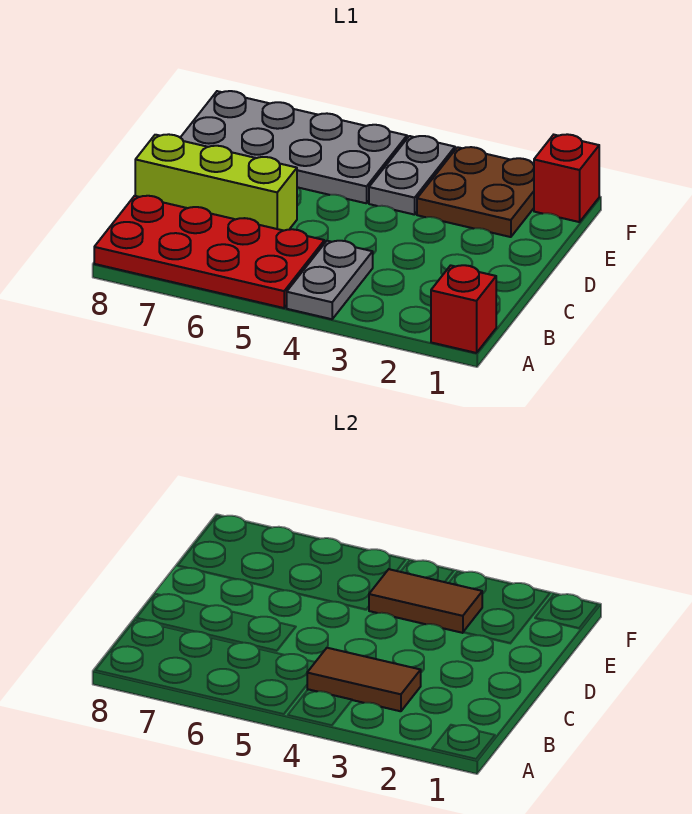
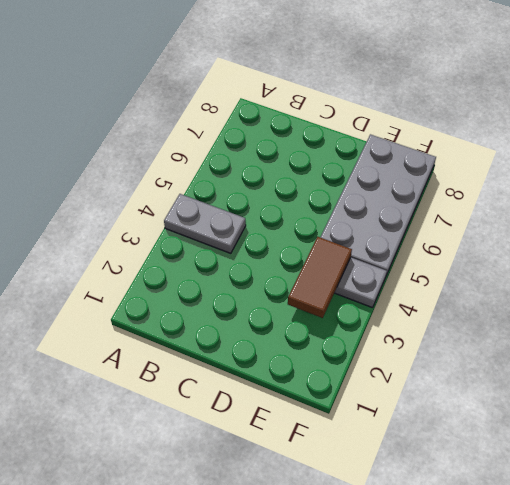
none -> red brick A1 level 1
none -> red plate A5:B8 level 1

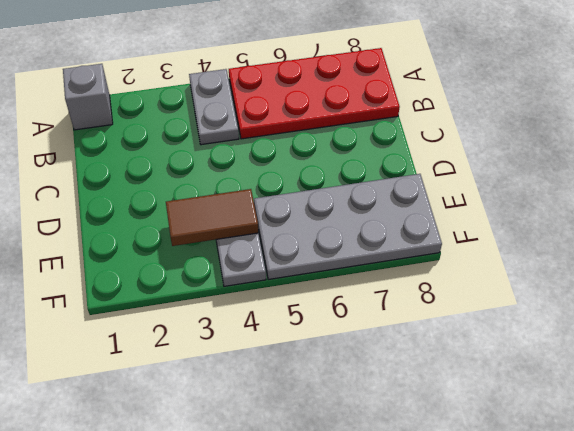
grey brick A1 level 1 -> red brick A1 level 1
none -> lime brick C6:C8 level 1
none -> brown plate E2:F3 level 1

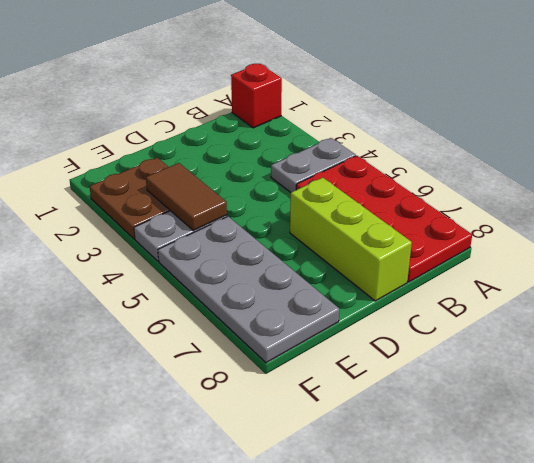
none -> red brick F1 level 1
none -> brown tile B3:B4 level 2

